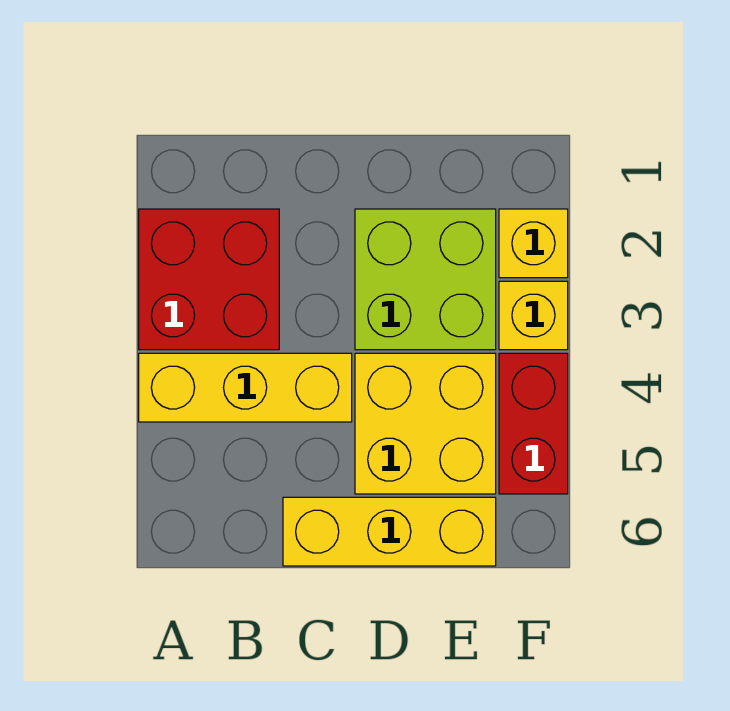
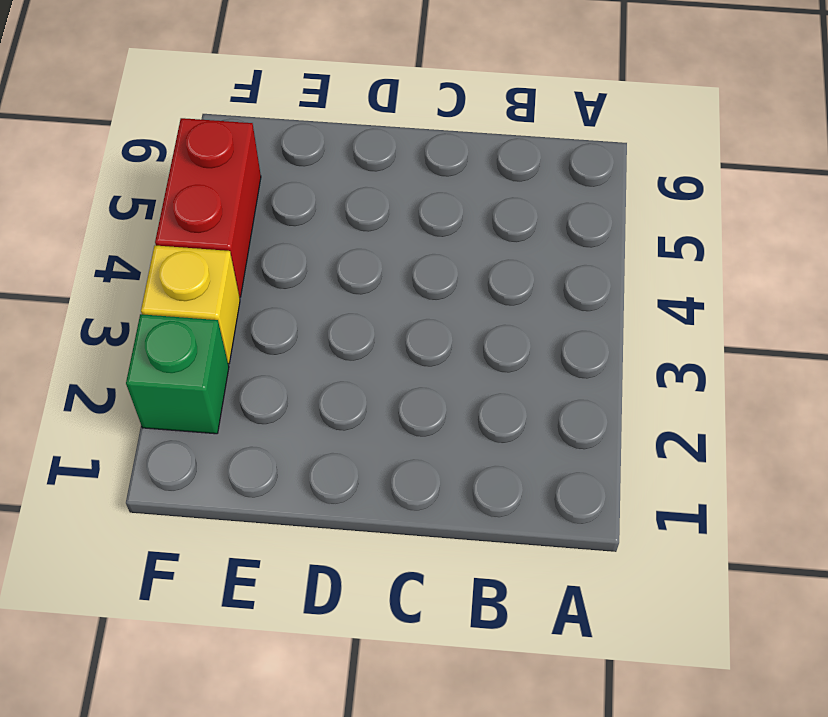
green brick F2 level 1 -> yellow brick F2 level 1
none -> red brick A2:B3 level 1
none -> yellow brick A4:C4 level 1

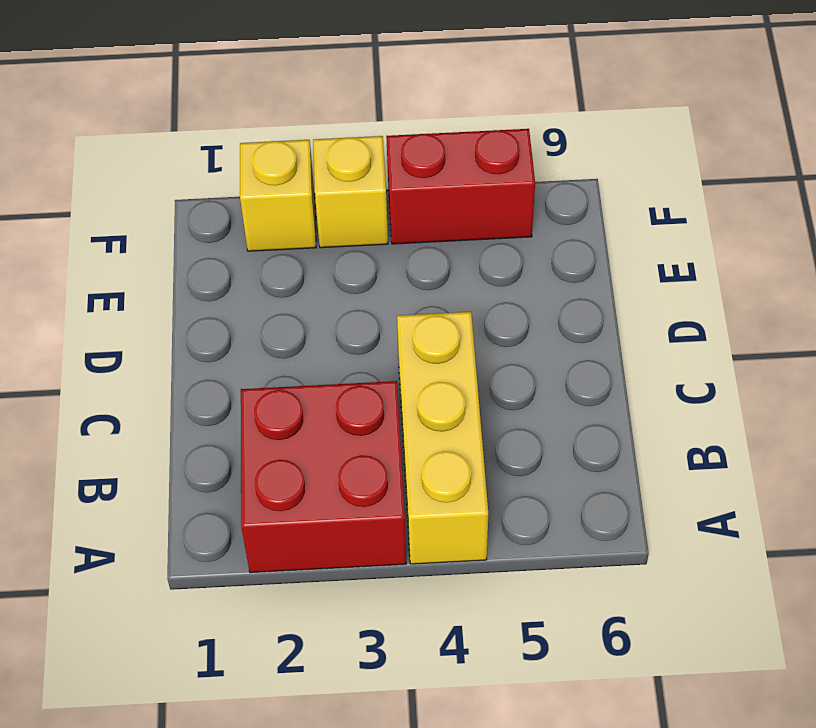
none -> yellow brick C6:E6 level 1
none -> lime brick D2:E3 level 1

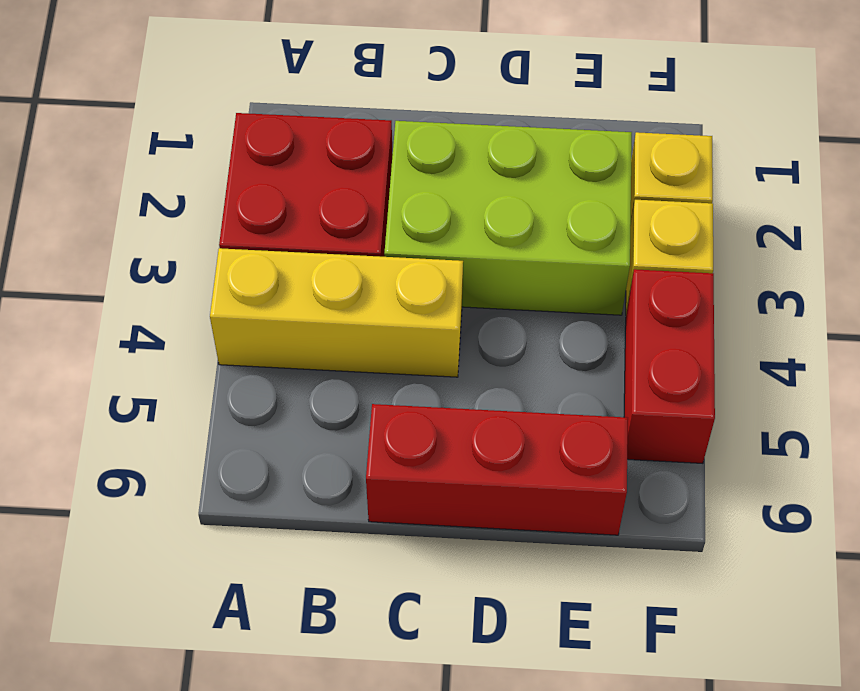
lime brick C2:E3 level 1 -> lime brick D2:E3 level 1
red brick C6:E6 level 1 -> yellow brick C6:E6 level 1
none -> yellow brick D4:E5 level 1

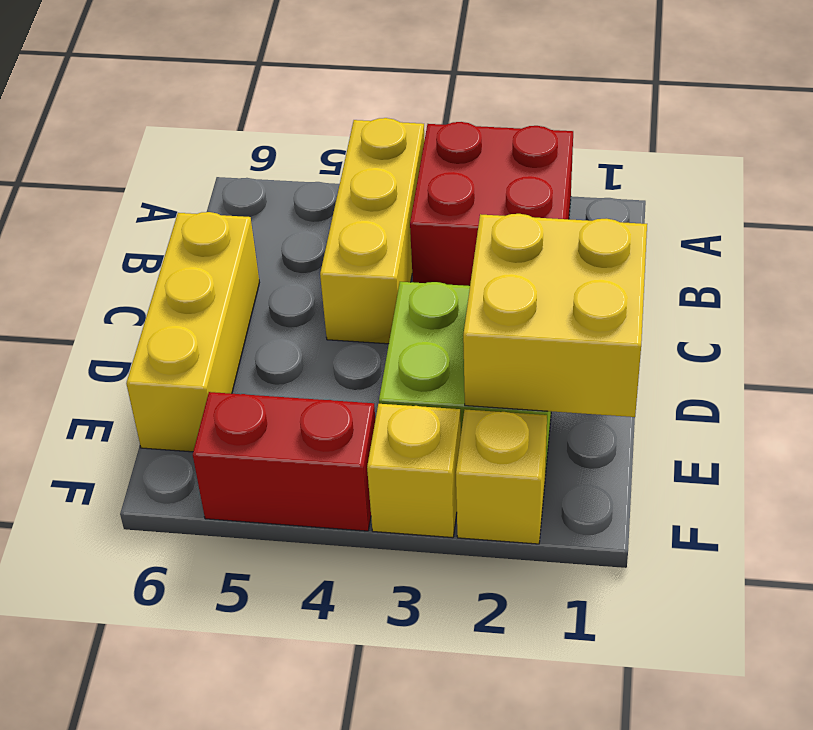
yellow brick D1:E2 level 2 -> yellow brick D4:E5 level 1

